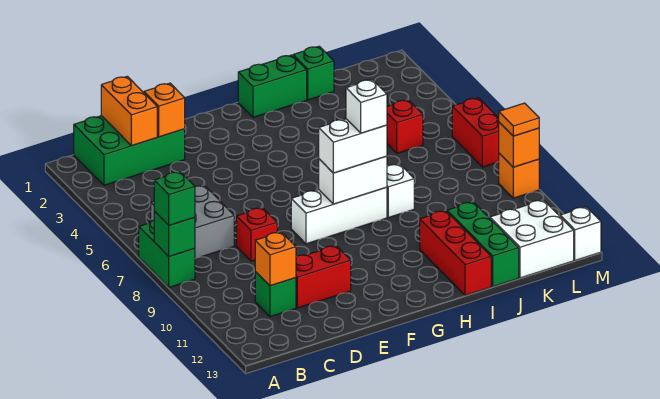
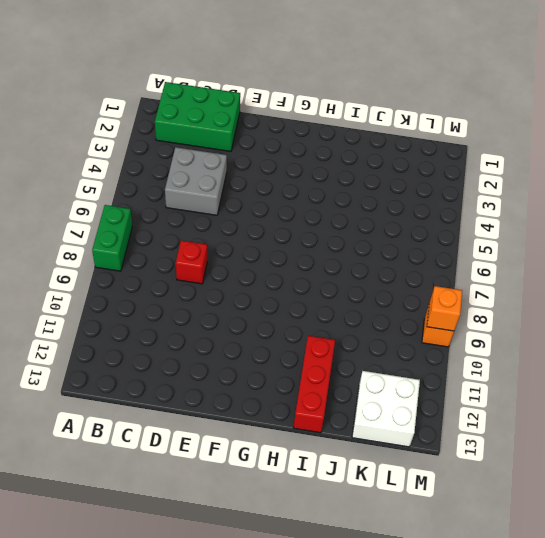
grey brick C4:D5 level 1 -> grey brick B6:C7 level 1
none -> green brick C11 level 1
none -> red brick D11:E11 level 1
none -> white brick F8:H8 level 1

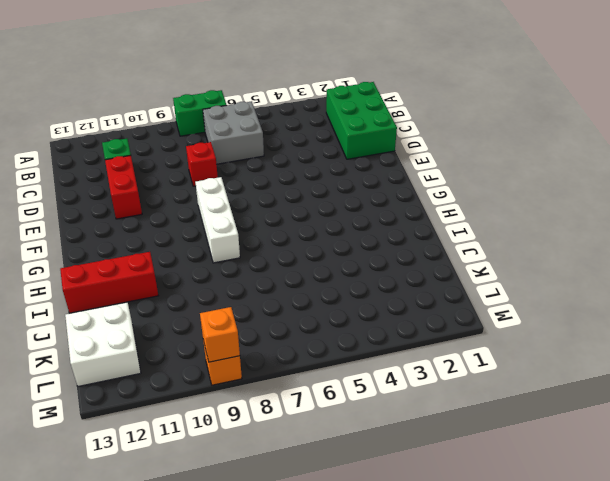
none -> green brick H1:I1 level 1
none -> white brick I8 level 1
none -> green brick J1 level 1

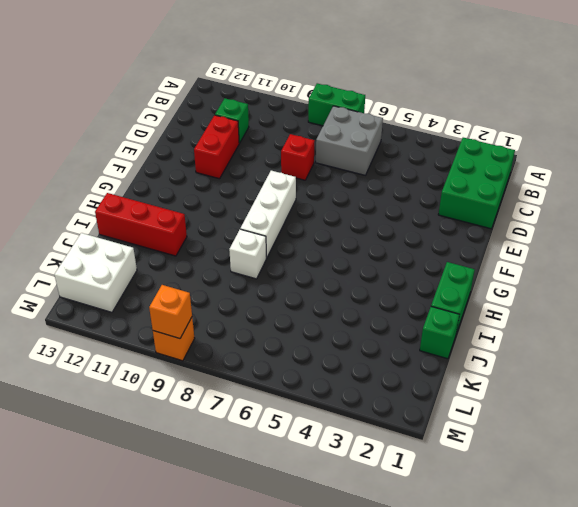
none -> green brick J11:J13 level 1
none -> red brick K5 level 1
none -> red brick M6:M7 level 1

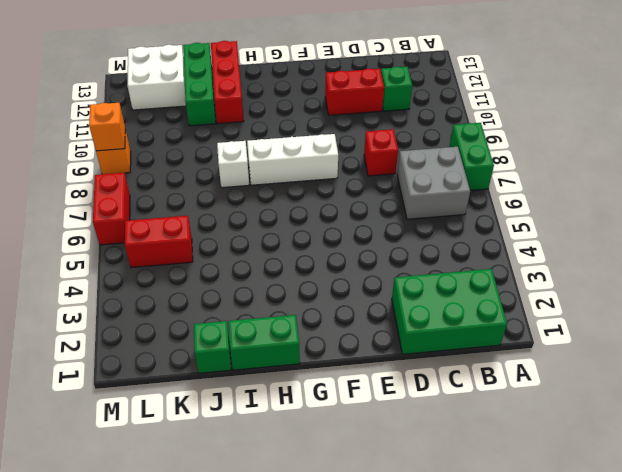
red brick K5:L5 level 1 -> red brick K5 level 1
none -> white brick M13 level 1
none -> green brick A8 level 2
none -> orange brick C1:C2 level 2

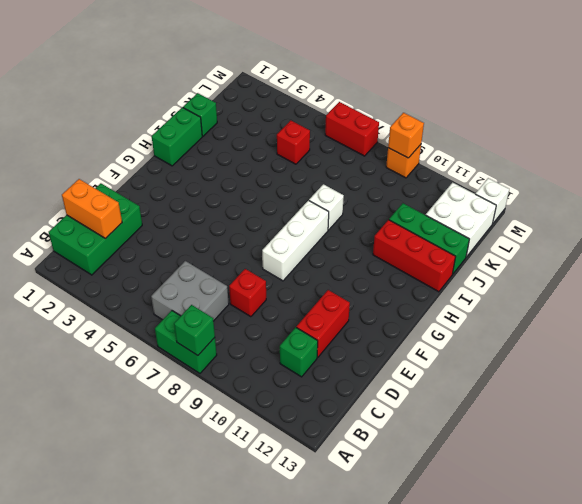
none -> orange brick C11 level 2
none -> orange brick D2 level 2
none -> white brick G8:H8 level 2

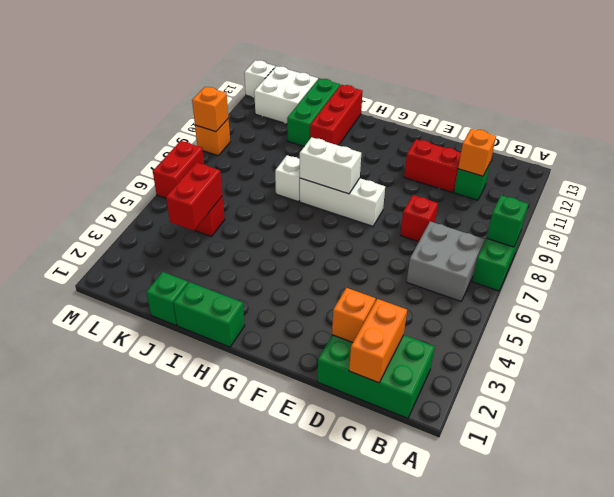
red brick K4:K5 level 2 -> none
none -> green brick A8 level 3
none -> white brick G8:H8 level 3
none -> orange tile M9 level 3

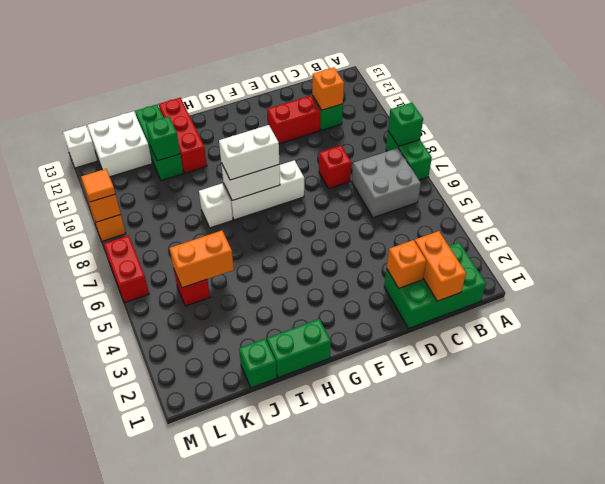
orange brick J5:K5 level 2 -> none
green brick J11 level 2 -> green brick A8 level 3
none -> white brick H8 level 4

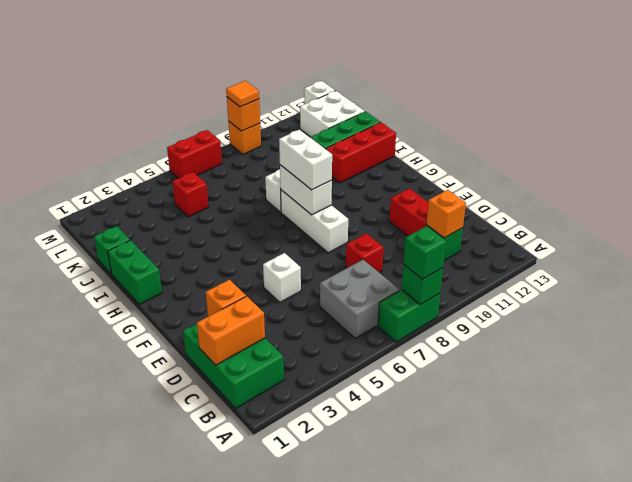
white brick E5 level 1 -> white brick H8 level 4

